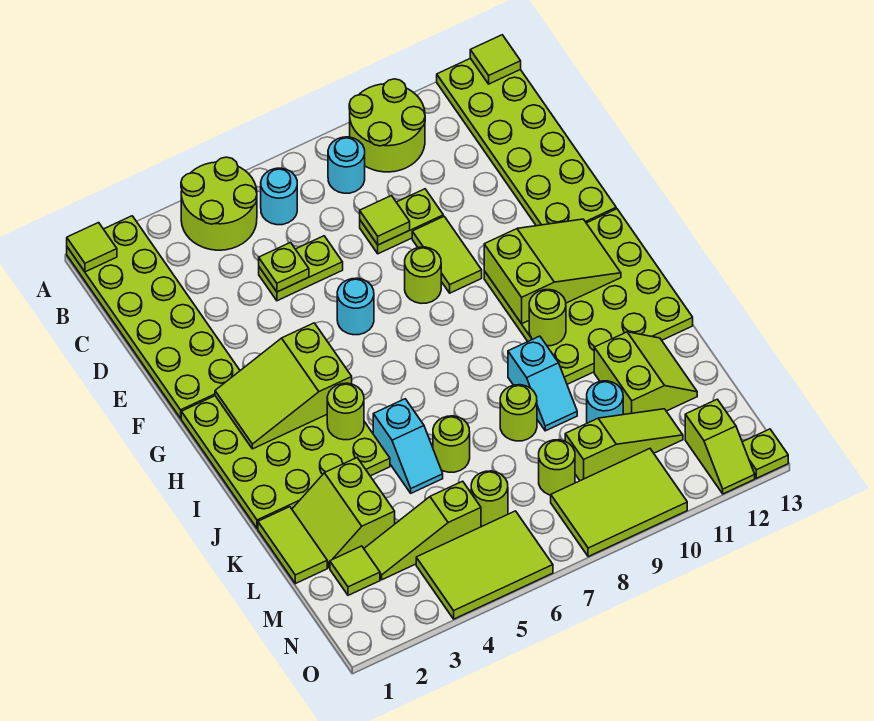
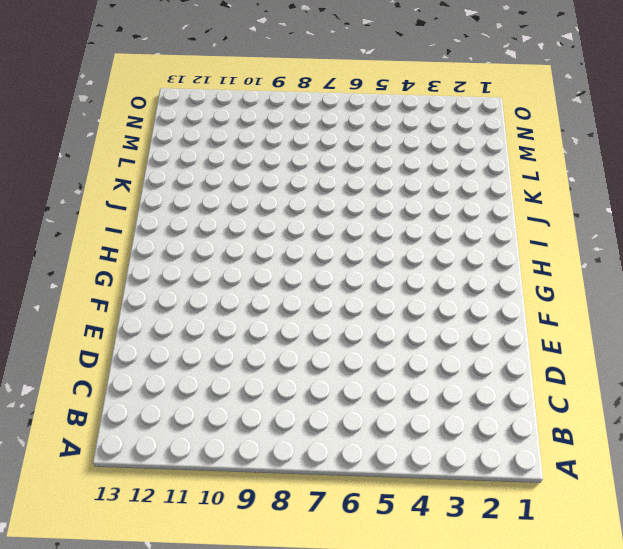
none -> lime plate A1:F2 level 1
none -> lime round brick A4:B5 level 1
none -> lime round brick A9:B10 level 1
none -> lime plate A12:F13 level 1

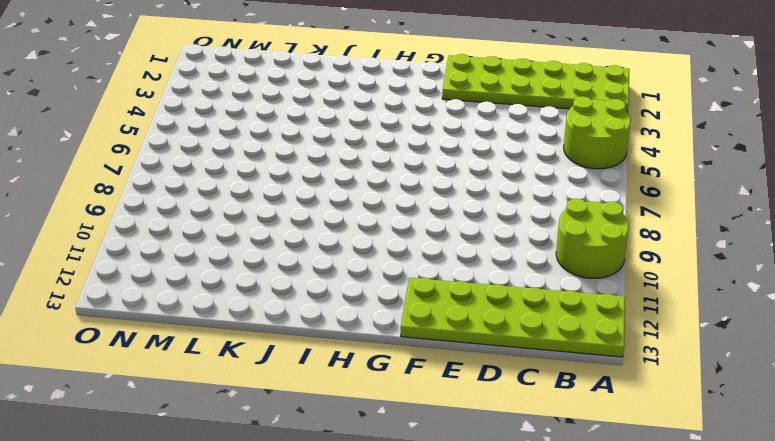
none -> cyan round brick B6 level 1
none -> cyan round brick B8 level 1
none -> lime plate D5:D6 level 1
none -> lime plate D8:D9 level 1

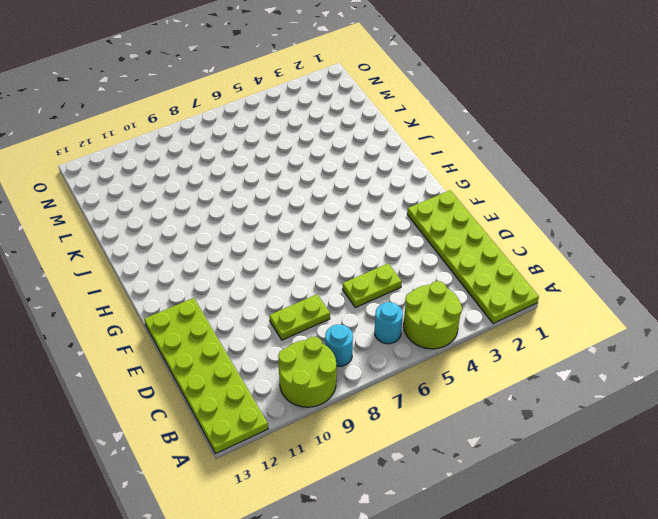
none -> lime tile E9:F9 level 1
none -> cyan round brick F6 level 1
none -> lime round brick F8 level 1
none -> lime plate G1:J4 level 1

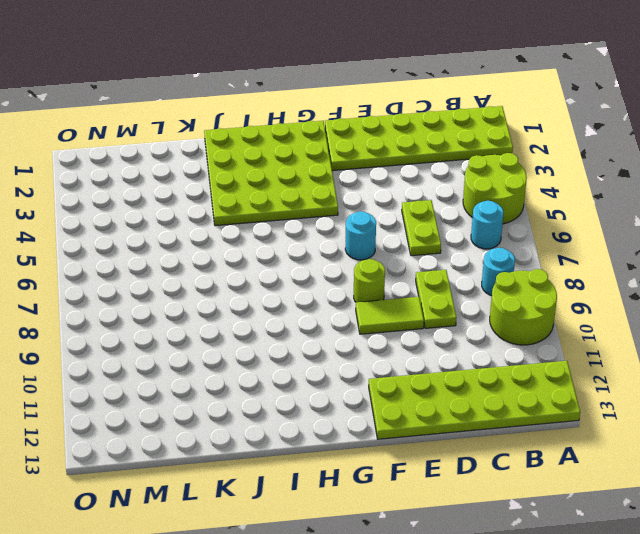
none -> lime plate G10:J13 level 1
none -> cyan slope J5:K5 level 1 top J
none -> cyan slope J9:K9 level 1 top J
none -> lime tile K1:L1 level 1

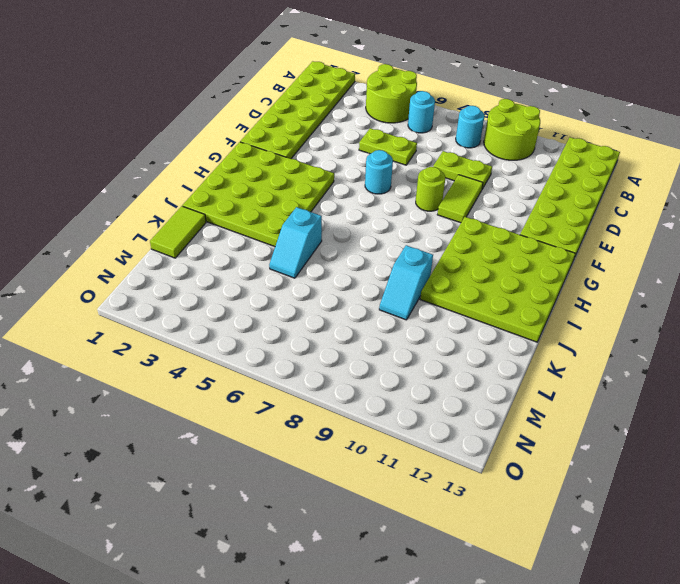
none -> lime slope K2:L3 level 1 top 3
none -> lime round brick K6 level 1
none -> lime round brick K8 level 1
none -> lime slope K11:L12 level 1 top 11

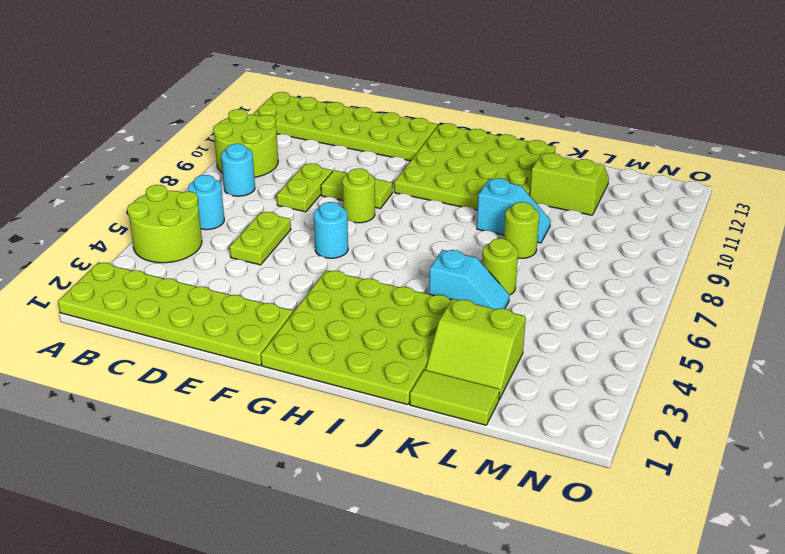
none -> cyan round brick L10 level 1
none -> lime tile M2 level 1
none -> lime slope M3:M5 level 1 top 5
none -> lime round brick M6 level 1

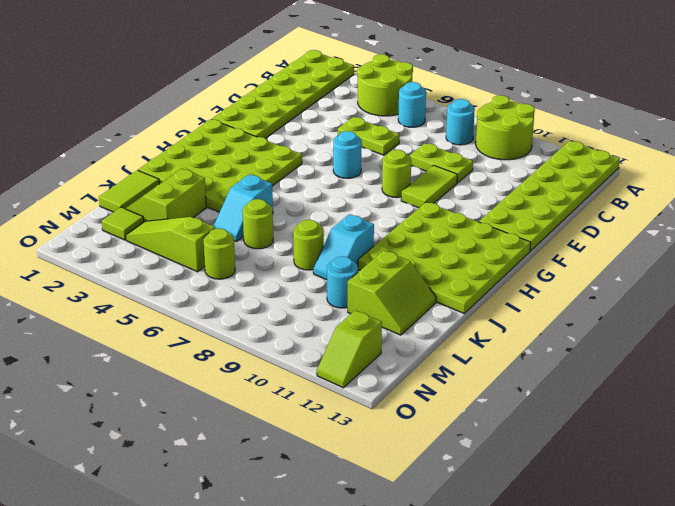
none -> lime round brick M8 level 1
none -> lime slope M9:M11 level 1 top 9
none -> lime tile N4:O6 level 1
none -> lime tile N8:O10 level 1

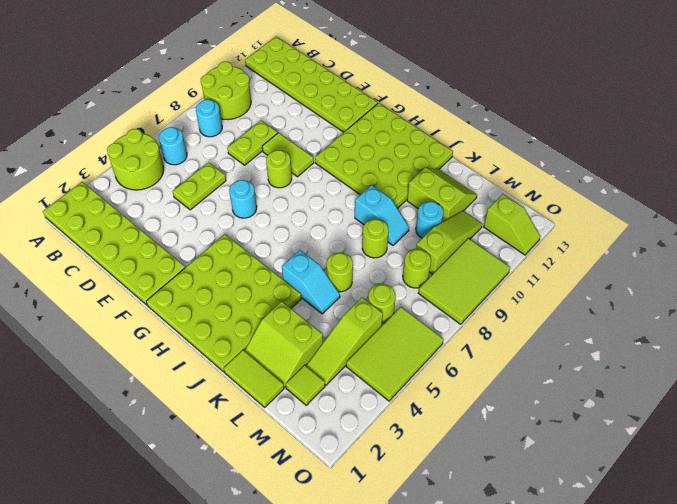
none -> lime plate O13 level 1
none -> lime tile A1 level 2
none -> lime tile A13 level 2
none -> lime plate D5 level 2

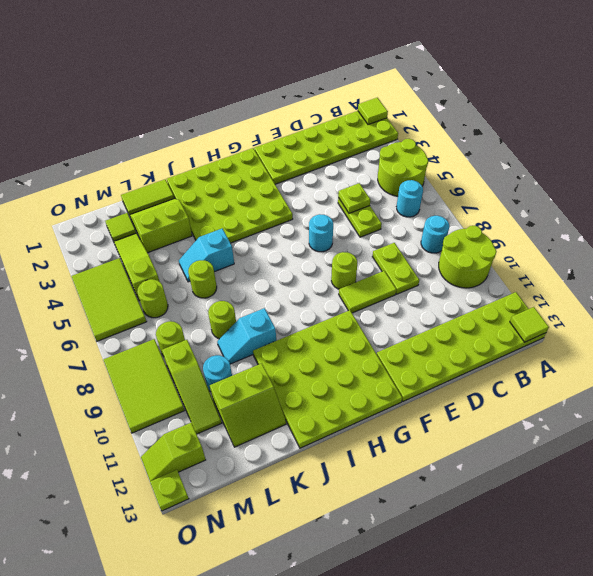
none -> lime tile D8 level 2
none -> lime slope G2:H4 level 2 top 4
none -> lime slope G10:H12 level 2 top 10
none -> lime round brick I4 level 2

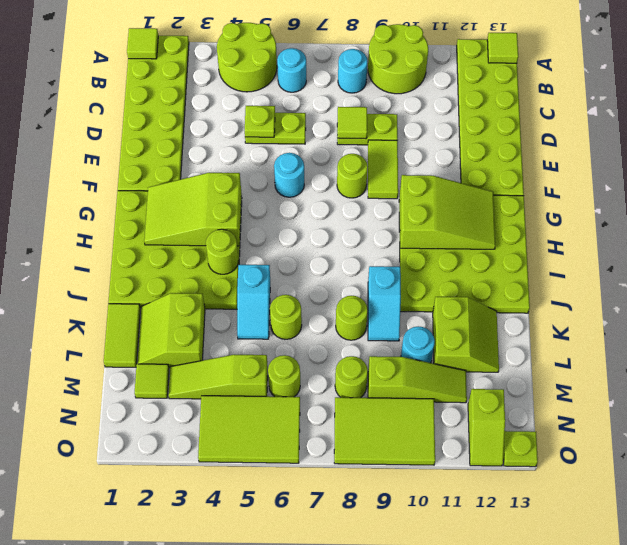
none -> lime round brick I10 level 2

